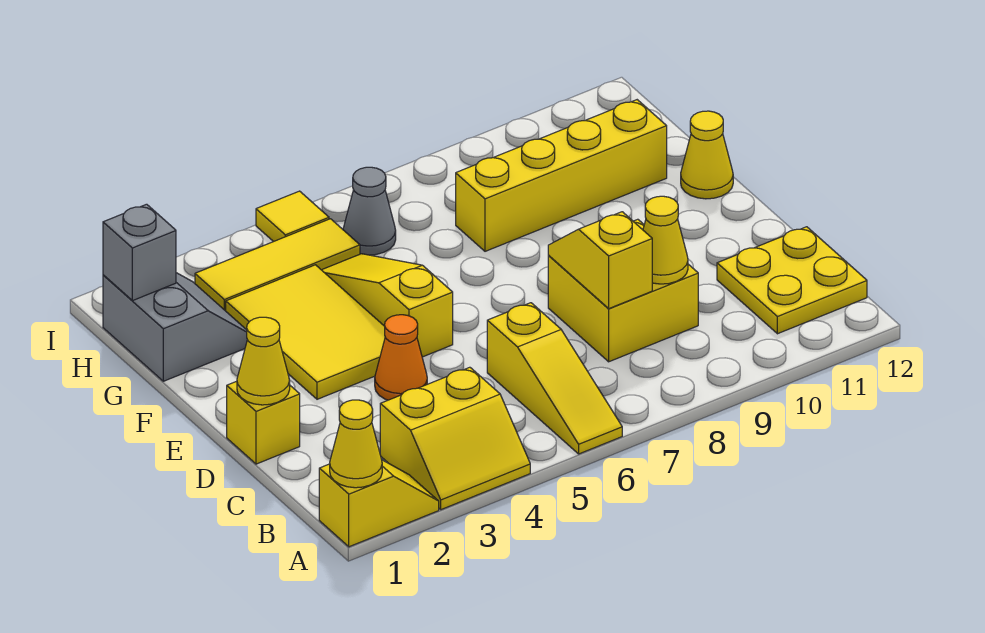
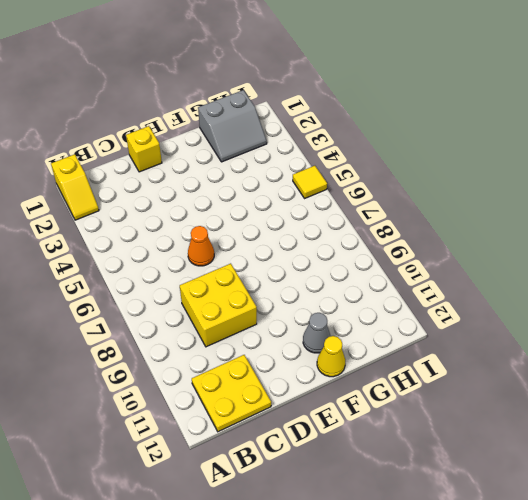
orange cone D6 level 1 -> orange cone D4 level 1
grey cone F11 level 1 -> grey cone H6 level 1
none -> yellow slope A3:B4 level 1 top B
none -> yellow slope A6:C6 level 1 top C
none -> yellow tile E3:G4 level 1

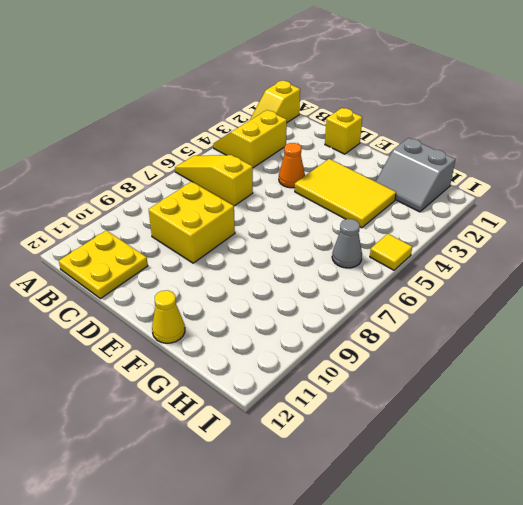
none -> yellow slope E5:G5 level 1 top E
none -> yellow brick G8:G11 level 1
none -> yellow tile H3:H5 level 1

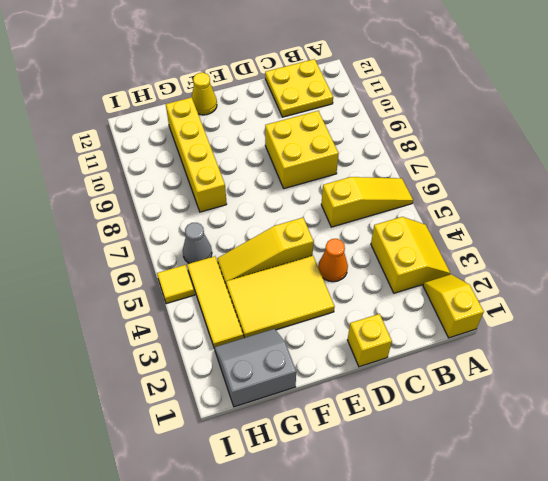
none -> yellow cone A1 level 2
none -> yellow slope C8:D8 level 2 top C
none -> yellow cone C9 level 2

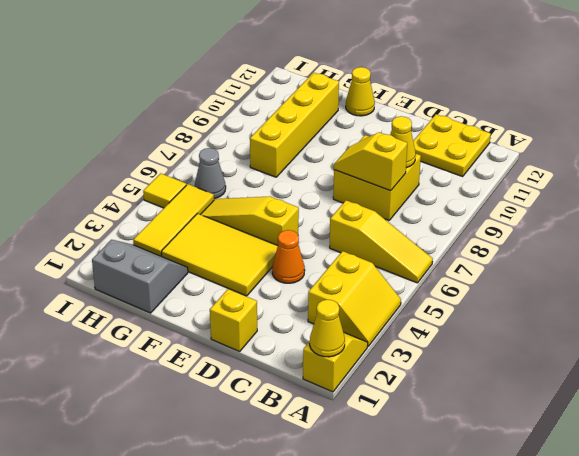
none -> yellow cone D1 level 2
none -> grey brick H1 level 2

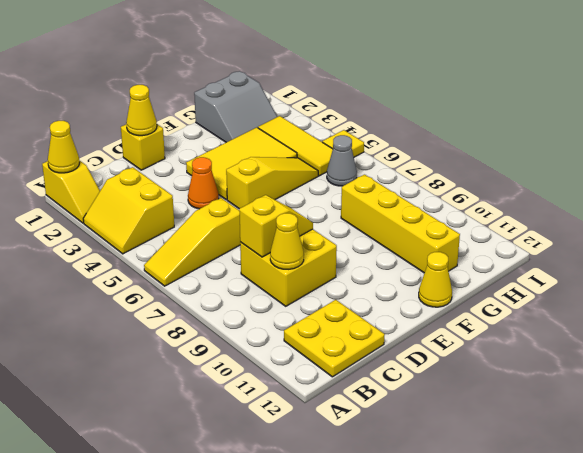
none -> grey brick H1 level 2

